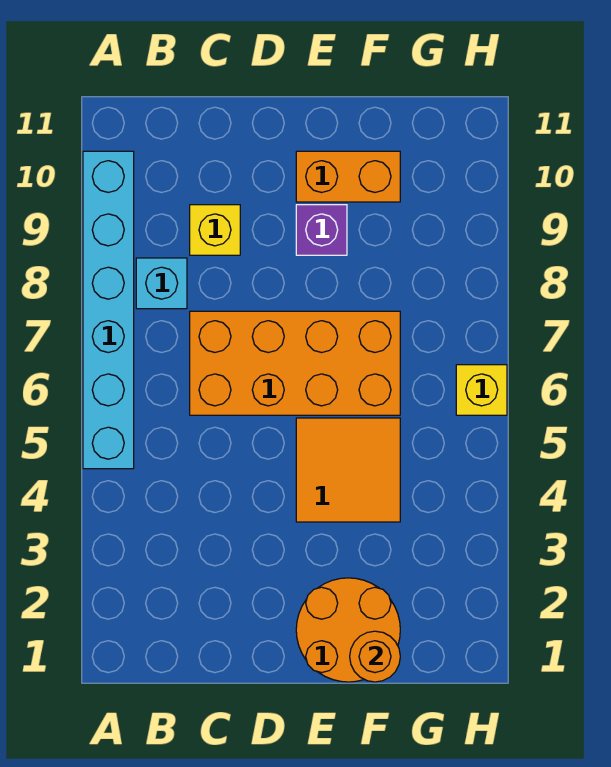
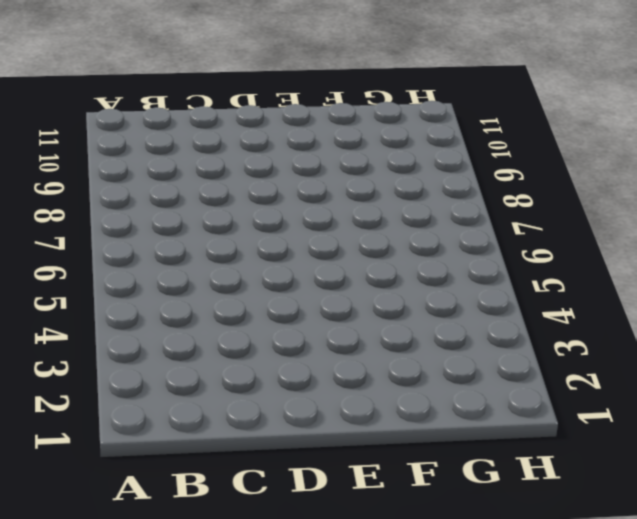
none -> cyan brick A5:A10 level 1
none -> cyan brick B8 level 1

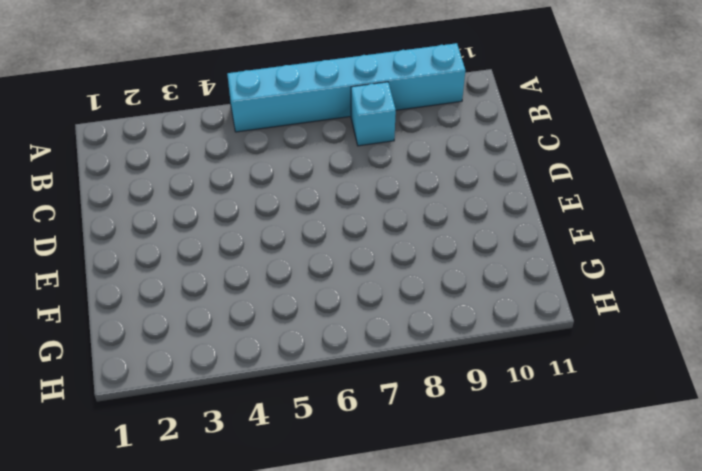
none -> orange brick C6:F7 level 1
none -> yellow brick C9 level 1

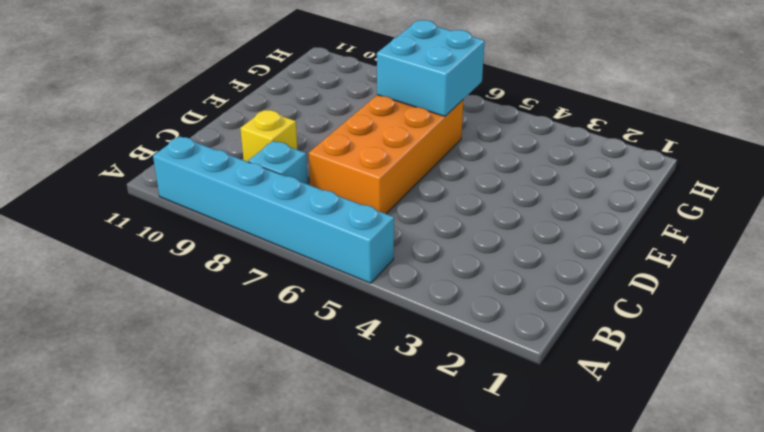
cyan brick F6:G7 level 2 -> none
none -> orange round brick E1:F2 level 1
none -> orange tile E4:F5 level 1

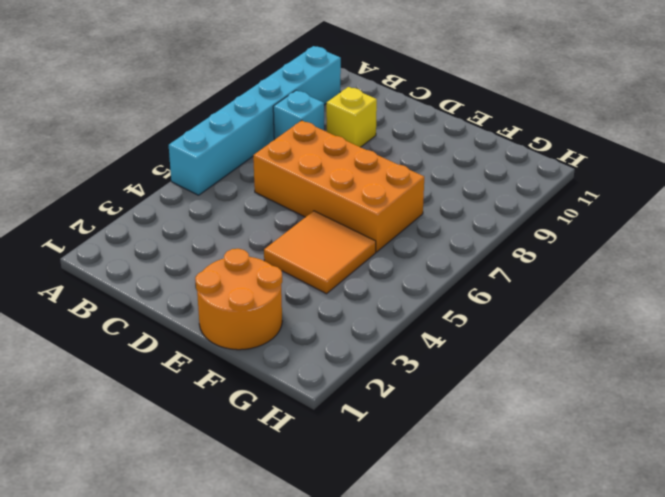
none -> purple brick E9 level 1
none -> orange brick E10:F10 level 1

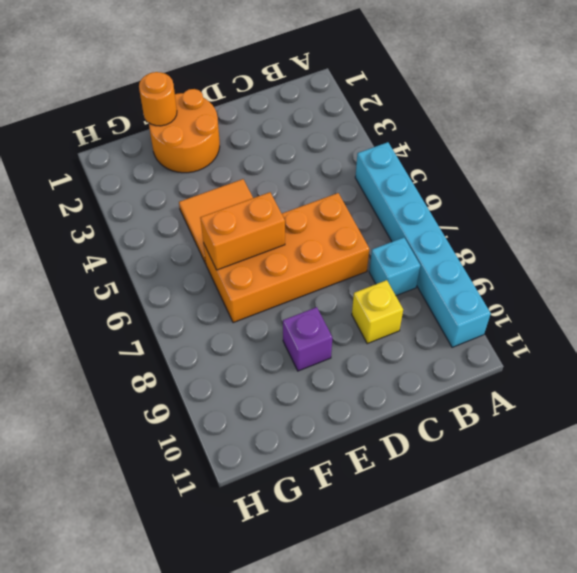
orange brick E6:F6 level 2 -> orange brick E10:F10 level 1
none -> yellow brick H6 level 1

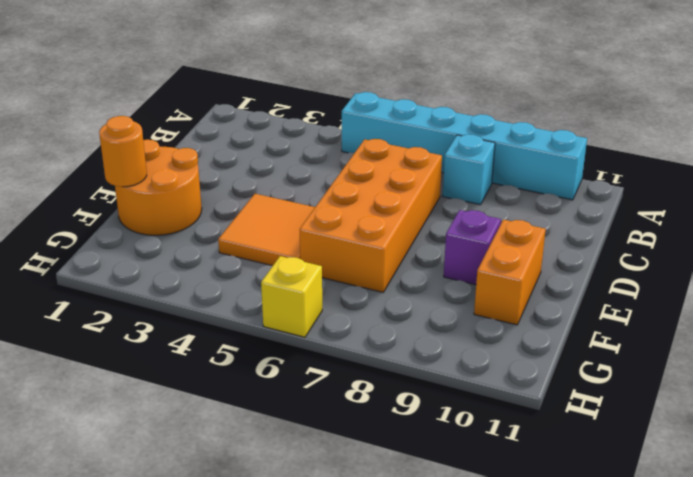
none -> yellow brick C9 level 1

